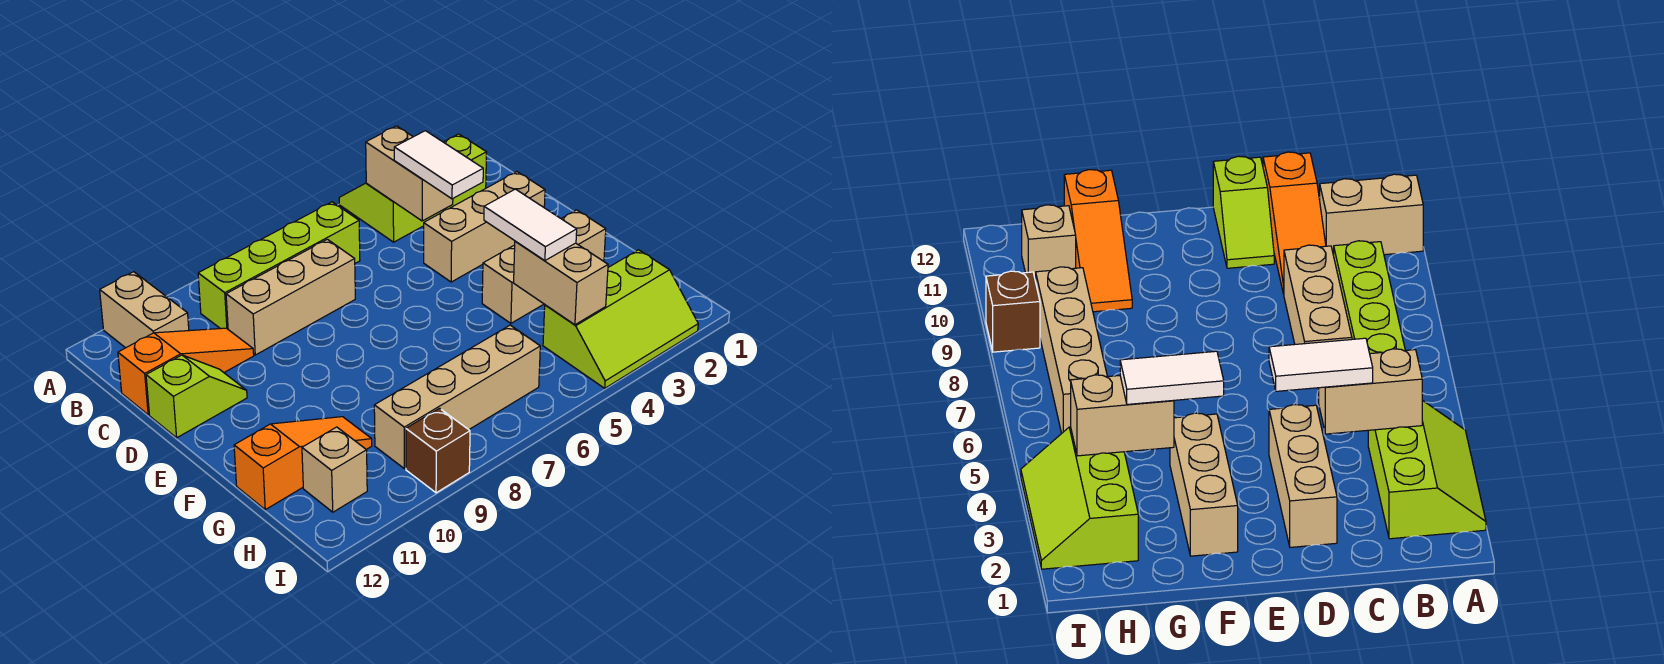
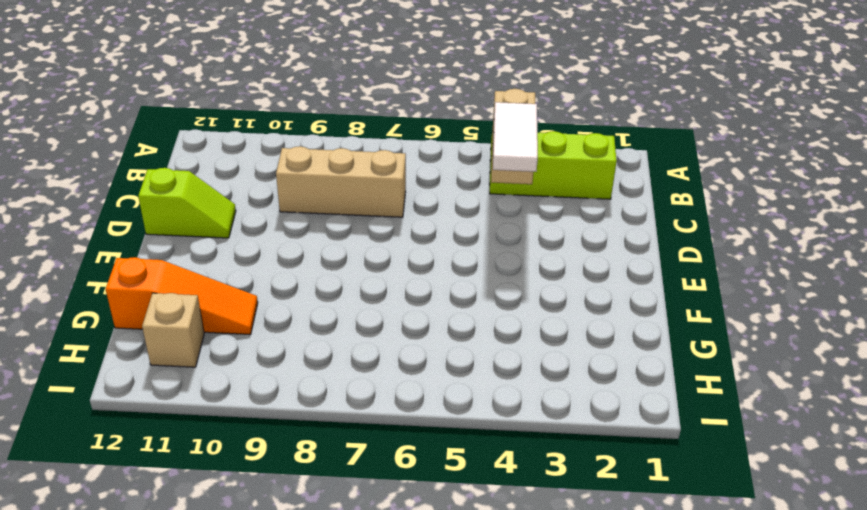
none -> tan brick A11:B11 level 1
none -> lime brick B6:B9 level 1
none -> orange slope C10:C12 level 1 top 12

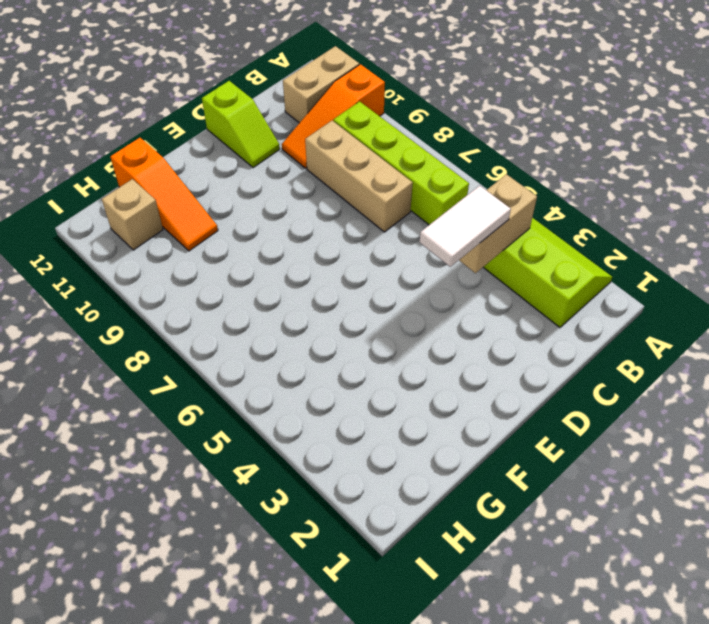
orange slope A10:C10 level 1 top A -> orange slope C10:C12 level 1 top 12
none -> tan brick D2:D4 level 1
none -> tan brick F2:F4 level 1
none -> lime slope H2:I4 level 1 top H

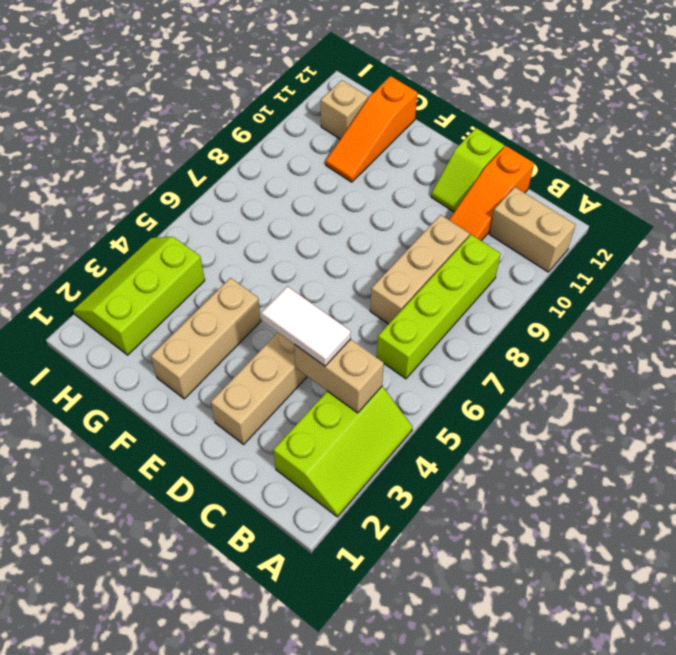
none -> tan brick H6:H9 level 1
none -> brown brick I9 level 1
none -> tan brick G4:H4 level 2

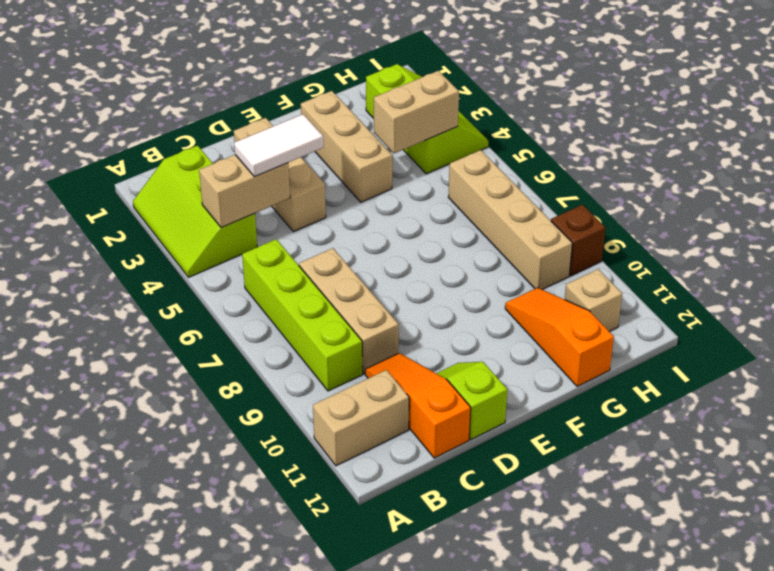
none -> white tile F4:G4 level 3

